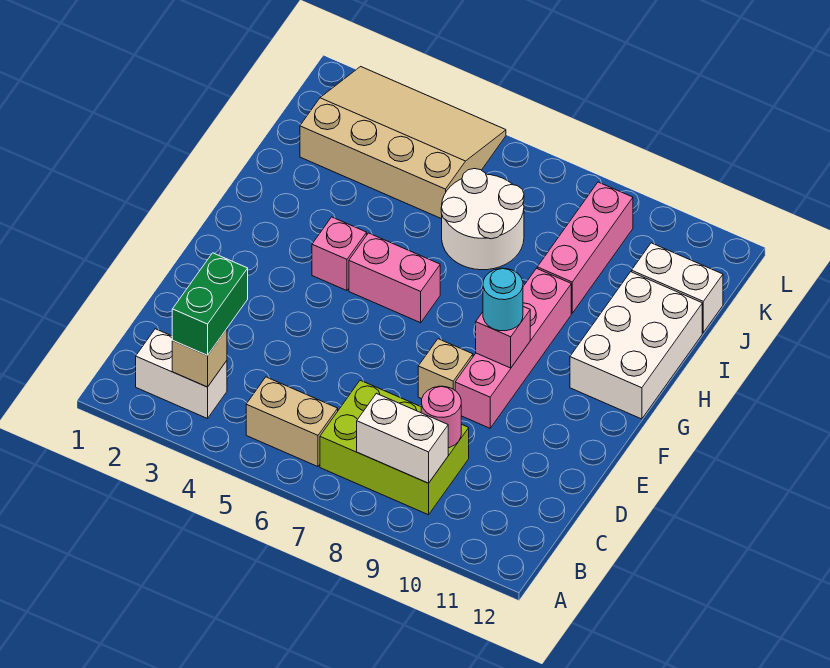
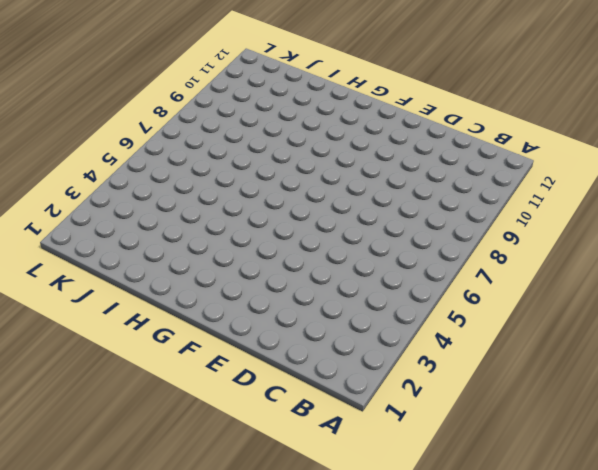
none -> white brick B2:B3 level 1
none -> tan brick B5:B6 level 1
none -> lime brick B7:C9 level 1

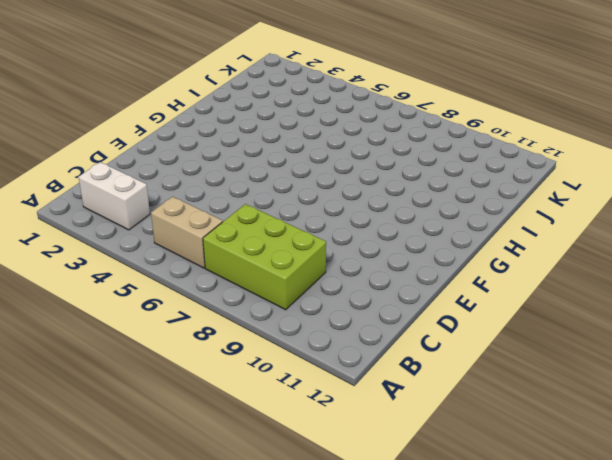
none -> tan brick E8 level 1
none -> pink brick E9:H9 level 1
none -> pink brick G4 level 1

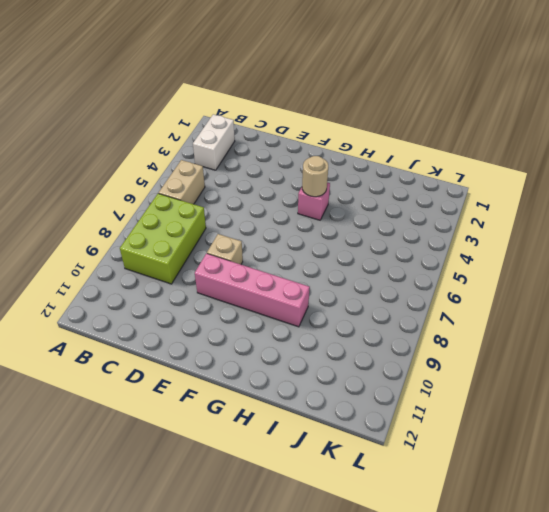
tan round brick G4 level 2 -> none
none -> pink brick G5:G6 level 1
none -> white brick G11:I12 level 1
none -> white round brick I6:J7 level 1

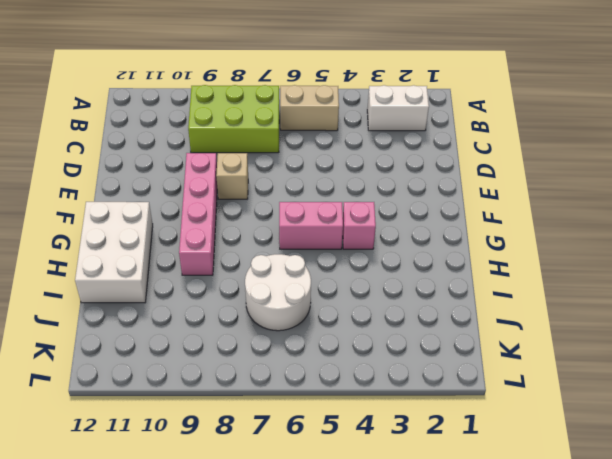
none -> pink brick I9:K9 level 1
none -> tan slope J2:L5 level 1 top J
none -> white brick J11:J12 level 1

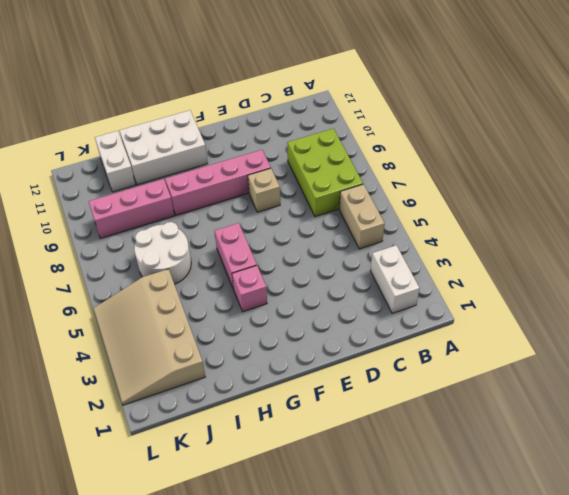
none -> tan brick B3 level 2
none -> white brick B8:B9 level 2
none -> pink round brick C9 level 2

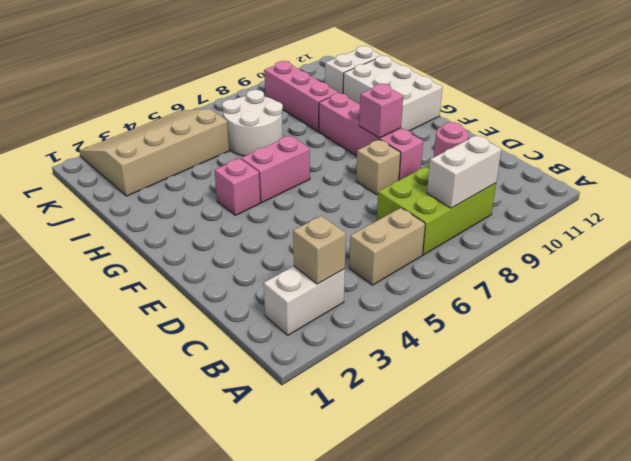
none -> green brick B3:C3 level 3
none -> cyan round brick F9 level 3

